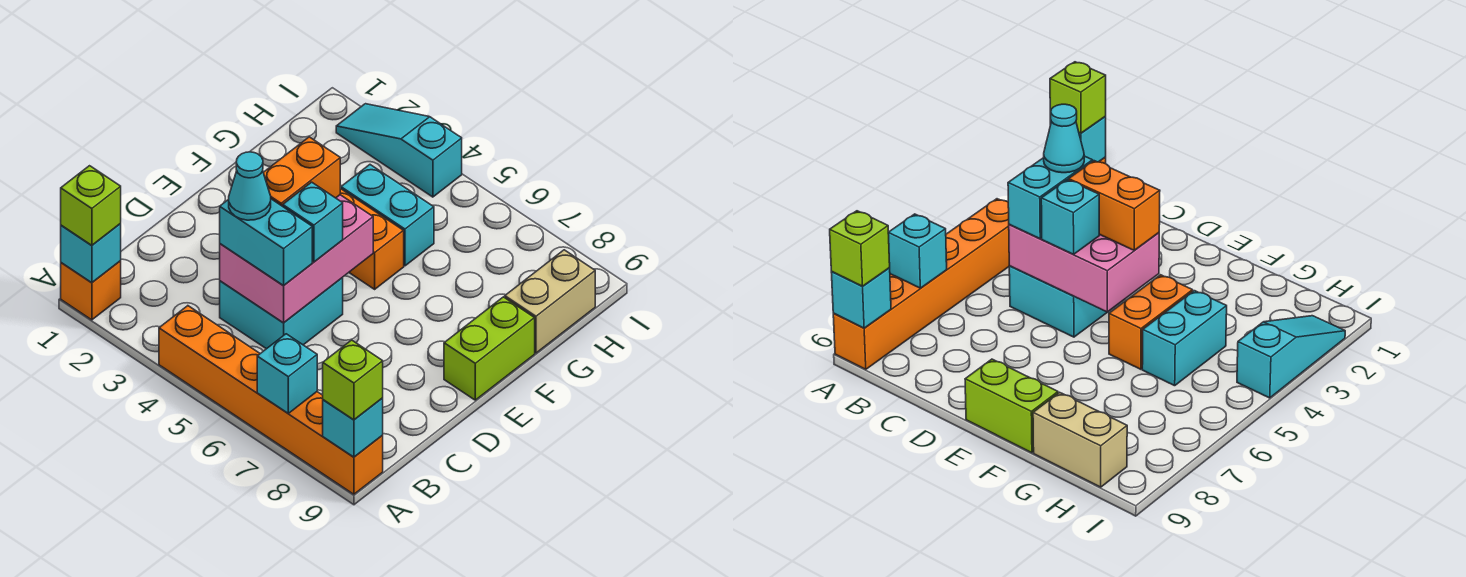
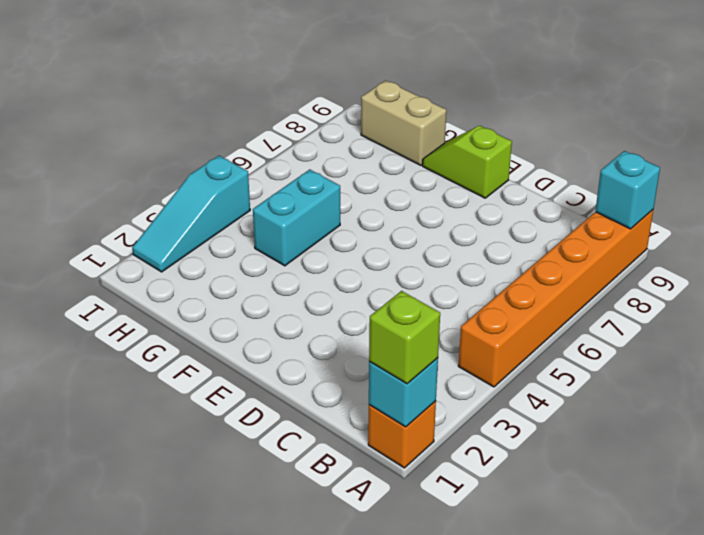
lime slope E9:F9 level 1 top E -> lime brick E9:F9 level 1
none -> cyan brick C4:D5 level 1
none -> orange brick F4:F5 level 1
none -> cyan brick A7 level 2

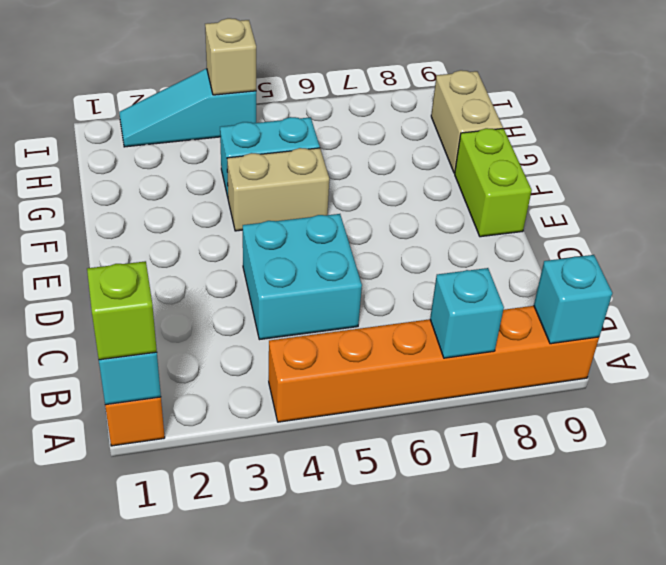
tan brick F4:F5 level 1 -> orange brick F4:F5 level 1
tan brick I4 level 2 -> none
none -> pink brick C4:E5 level 2
none -> lime brick A9 level 3
none -> cyan brick C4:C5 level 3

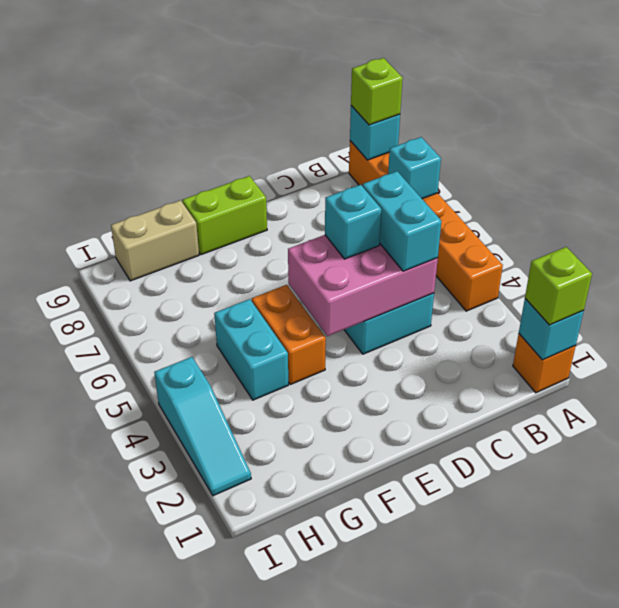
none -> orange brick D4:E4 level 3
none -> cyan cone C4 level 4

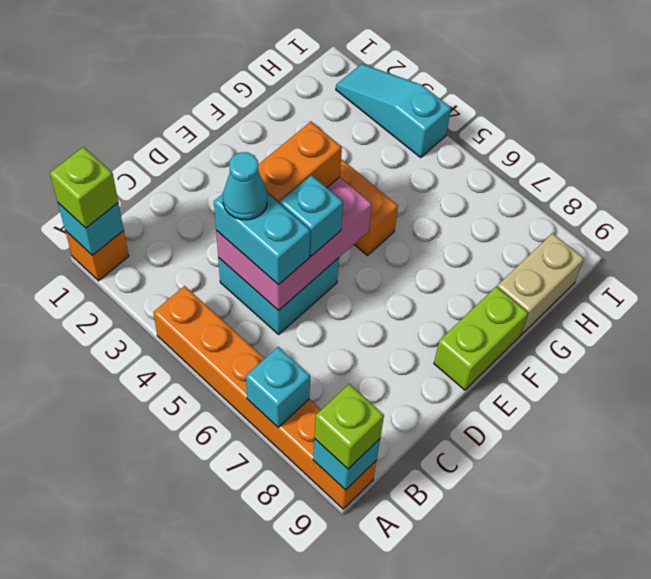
none -> cyan brick G4:G5 level 1

